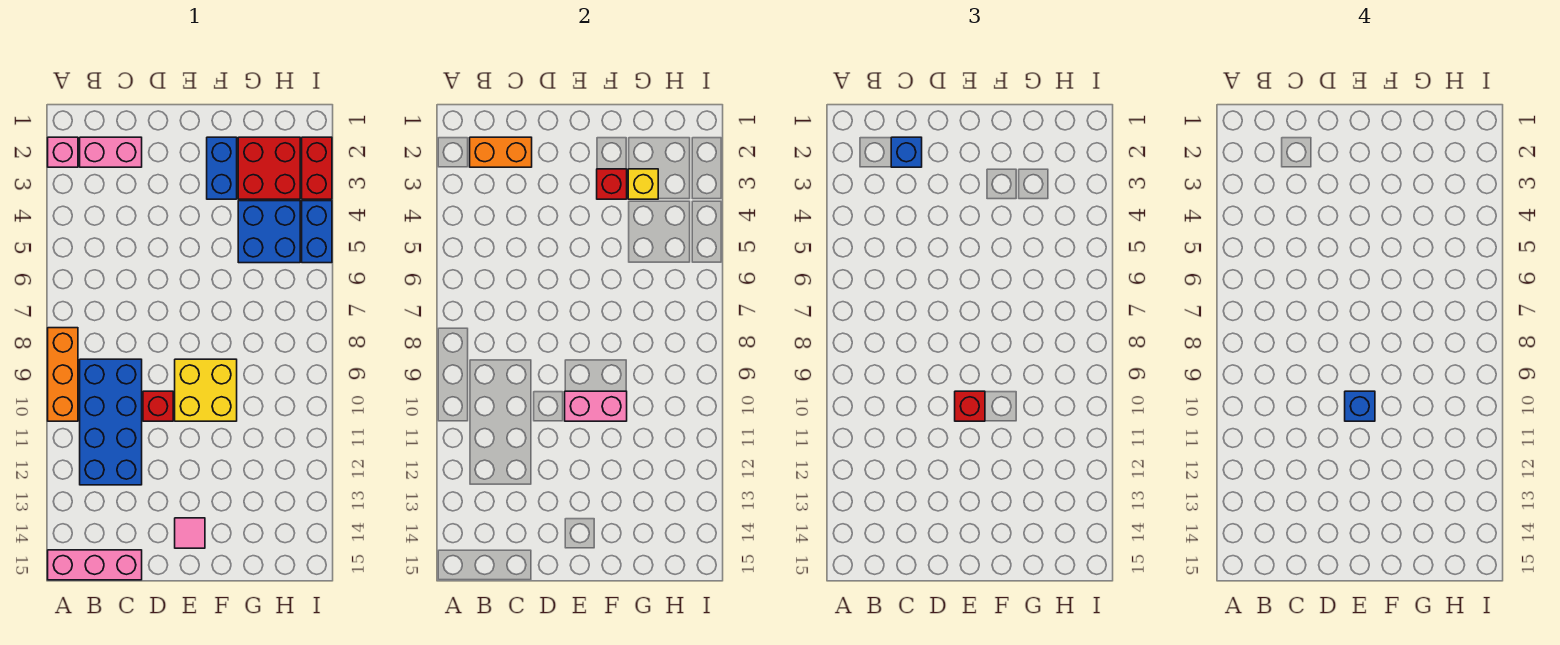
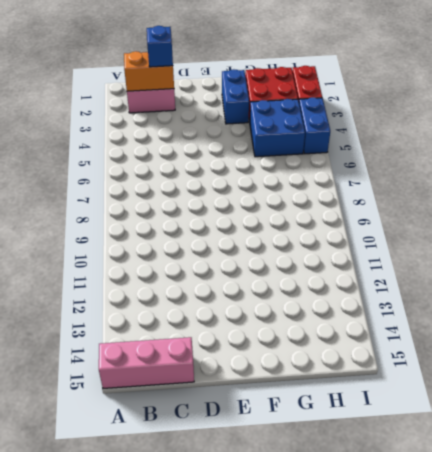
none -> pink brick A2 level 1
none -> orange brick A8:A10 level 1
none -> blue brick B9:C12 level 1

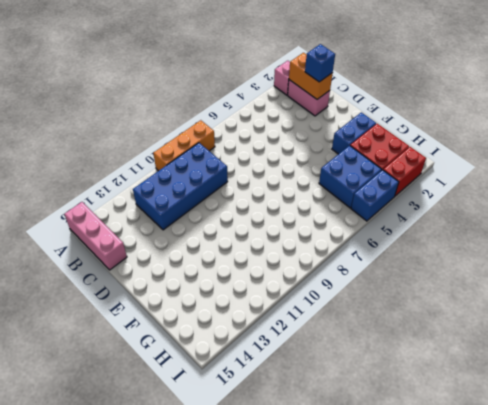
none -> red brick D10 level 1
none -> yellow brick E9:F10 level 1
none -> pink tile E14 level 1

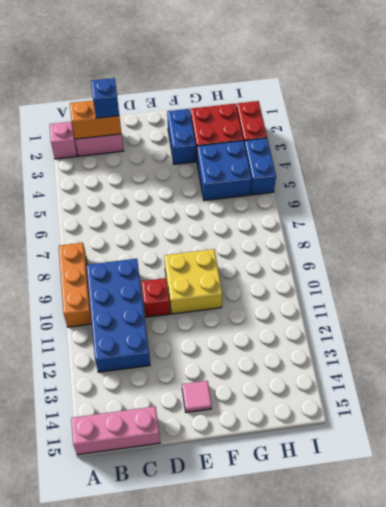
none -> pink brick E10:F10 level 2
none -> red brick F3 level 2
none -> yellow brick G3 level 2

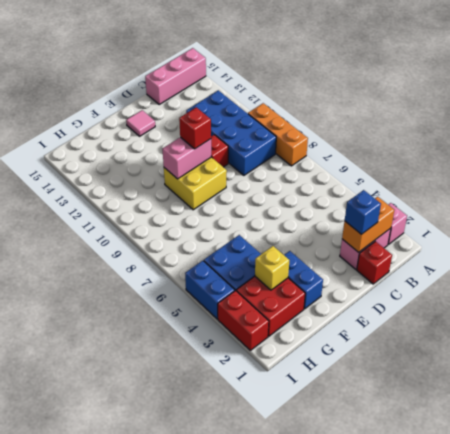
red brick C1 level 1 -> red brick F3 level 2
none -> blue brick E10 level 4

